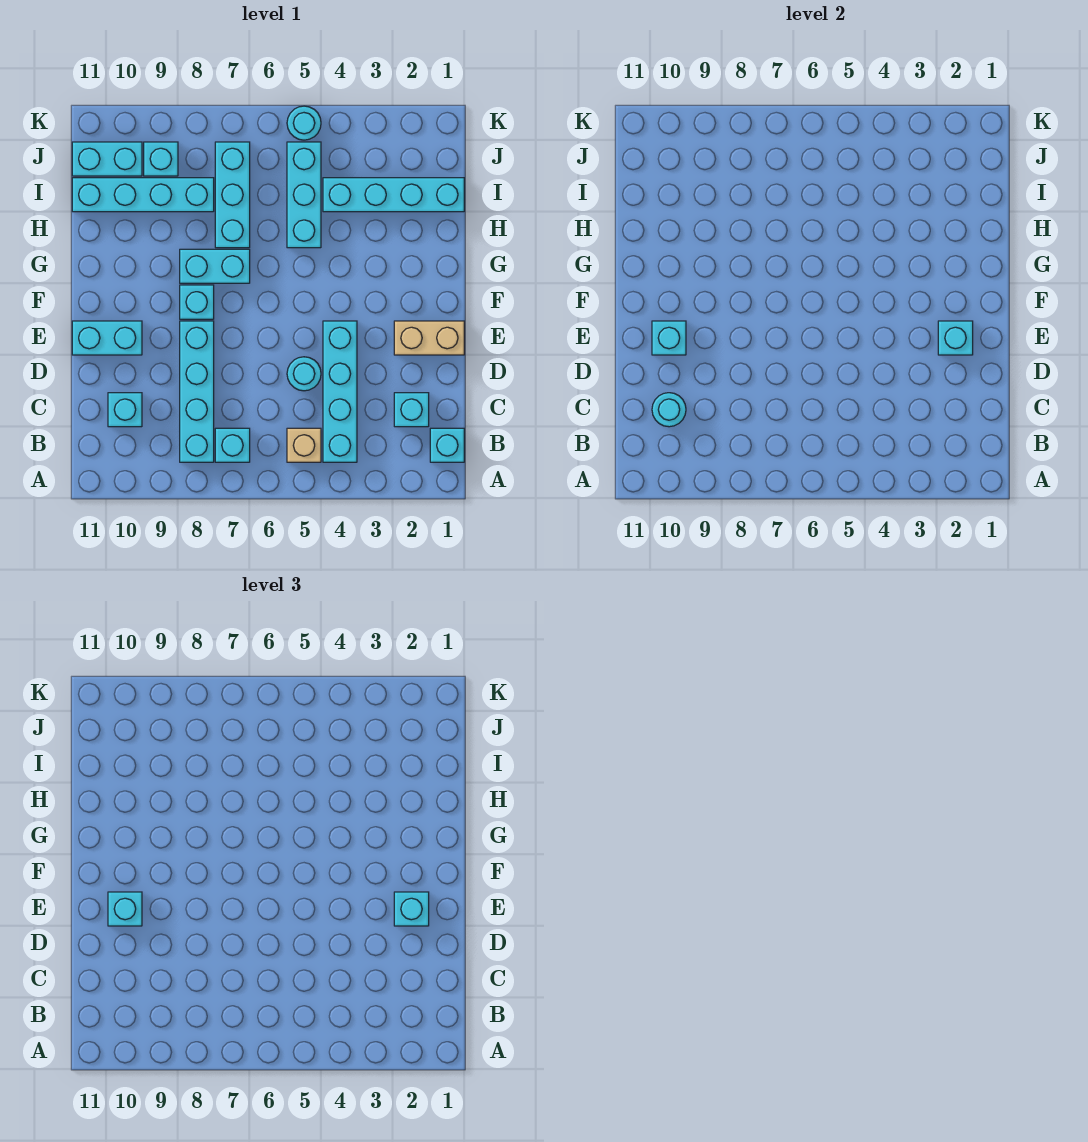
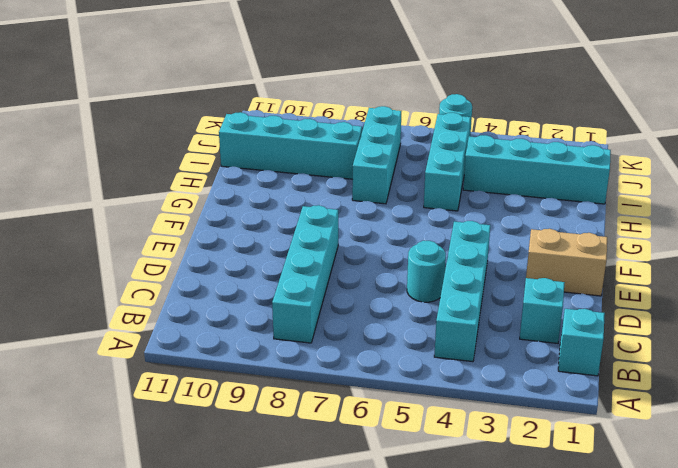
none -> tan brick B5 level 1
none -> cyan brick B7 level 1
none -> cyan brick C10 level 1

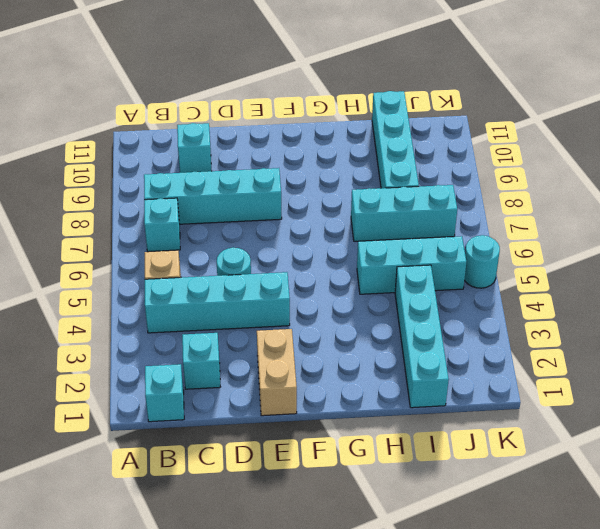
none -> cyan brick E10:E11 level 1
none -> cyan brick F8 level 1
none -> cyan brick G7:G8 level 1

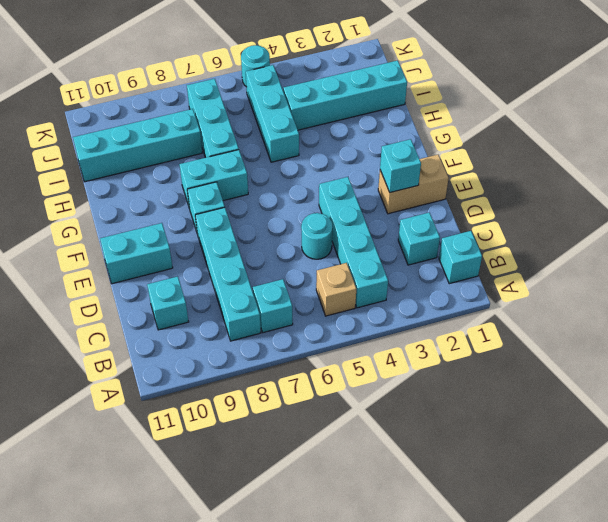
none -> cyan brick J9 level 1
none -> cyan brick J10:J11 level 1
none -> cyan round brick C10 level 2

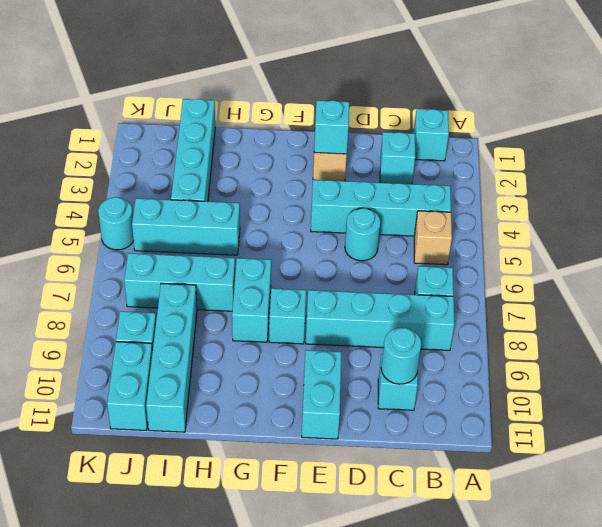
none -> cyan brick E10 level 2
none -> cyan brick E2 level 3
none -> cyan brick E10 level 3

